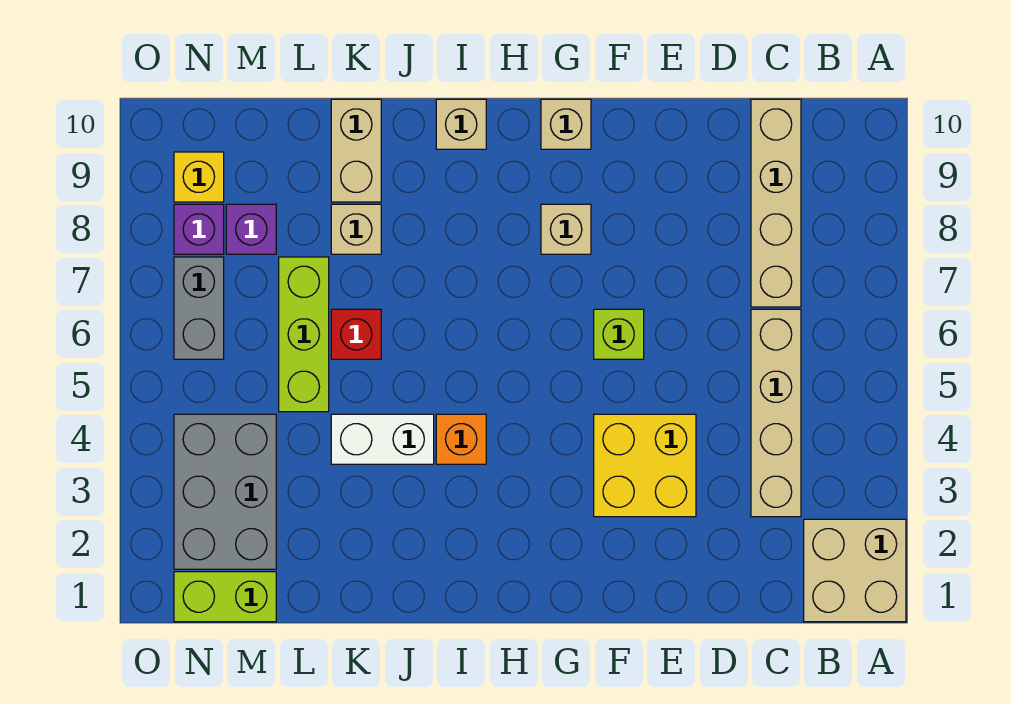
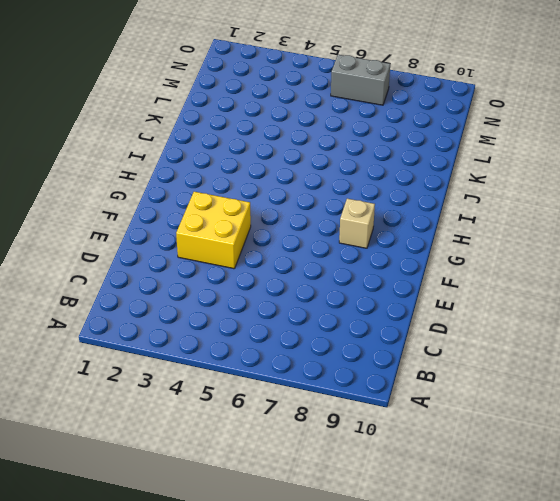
none -> tan brick A1:B2 level 1
none -> tan brick C3:C6 level 1
none -> tan brick C7:C10 level 1

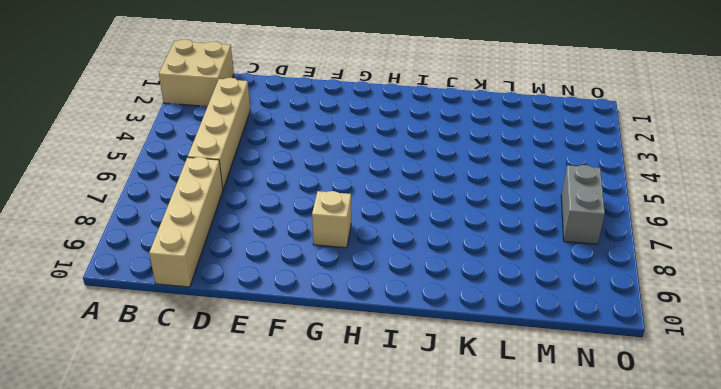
none -> yellow brick E3:F4 level 1
none -> lime brick F6 level 1
none -> tan brick G10 level 1

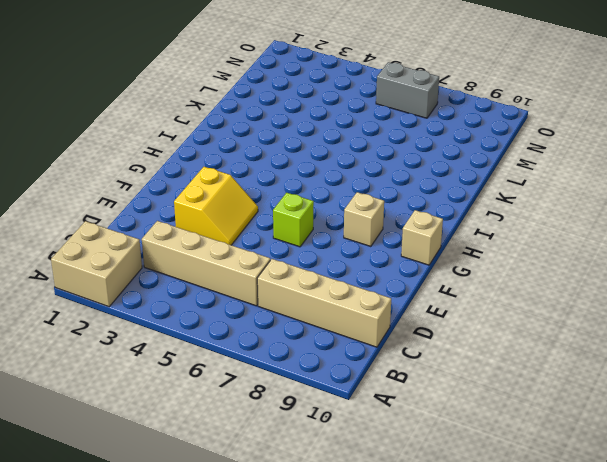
yellow slope E3:F4 level 1 top 3 -> yellow brick E3:F4 level 1
none -> orange brick I4 level 1
none -> tan brick I10 level 1
none -> white brick J4:K4 level 1

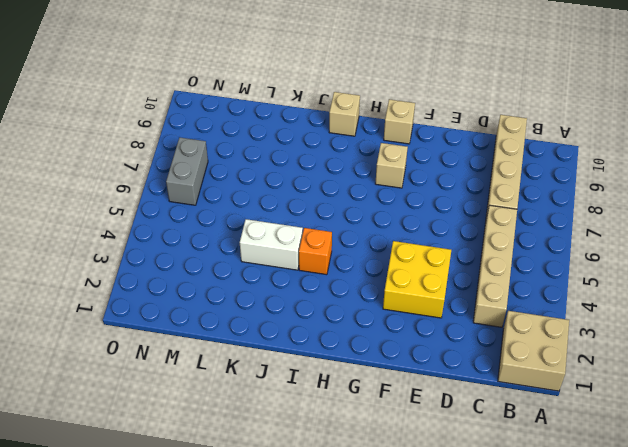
none -> lime brick F6 level 1
none -> red brick K6 level 1
none -> tan brick K8 level 1

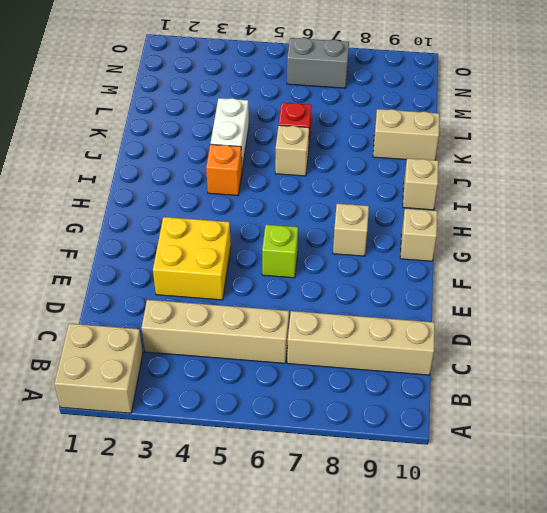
tan brick J6 level 1 -> tan brick K8 level 1
none -> lime brick L5:L7 level 1
none -> lime brick M1:N1 level 1
none -> grey brick M2:N4 level 1

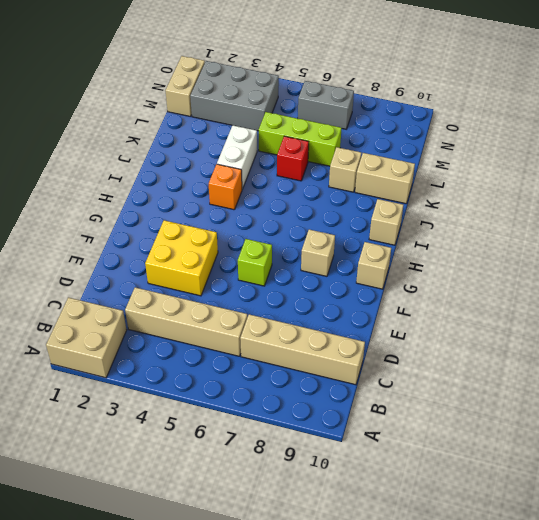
tan brick M1:N1 level 1 -> lime brick M1:N1 level 1
none -> purple brick M8 level 1
none -> purple brick N8 level 1
none -> yellow brick N9 level 1

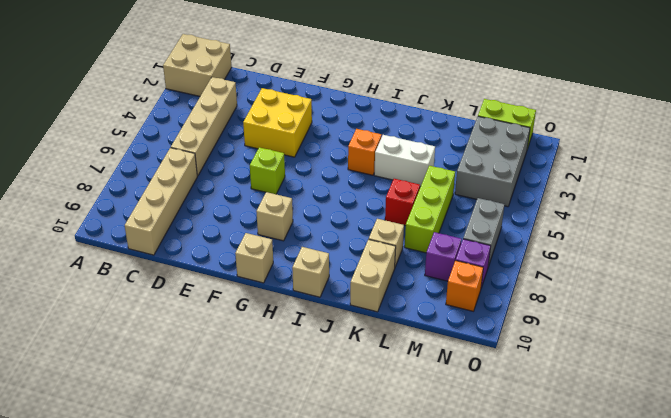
orange brick N9 level 1 -> yellow brick N9 level 1

